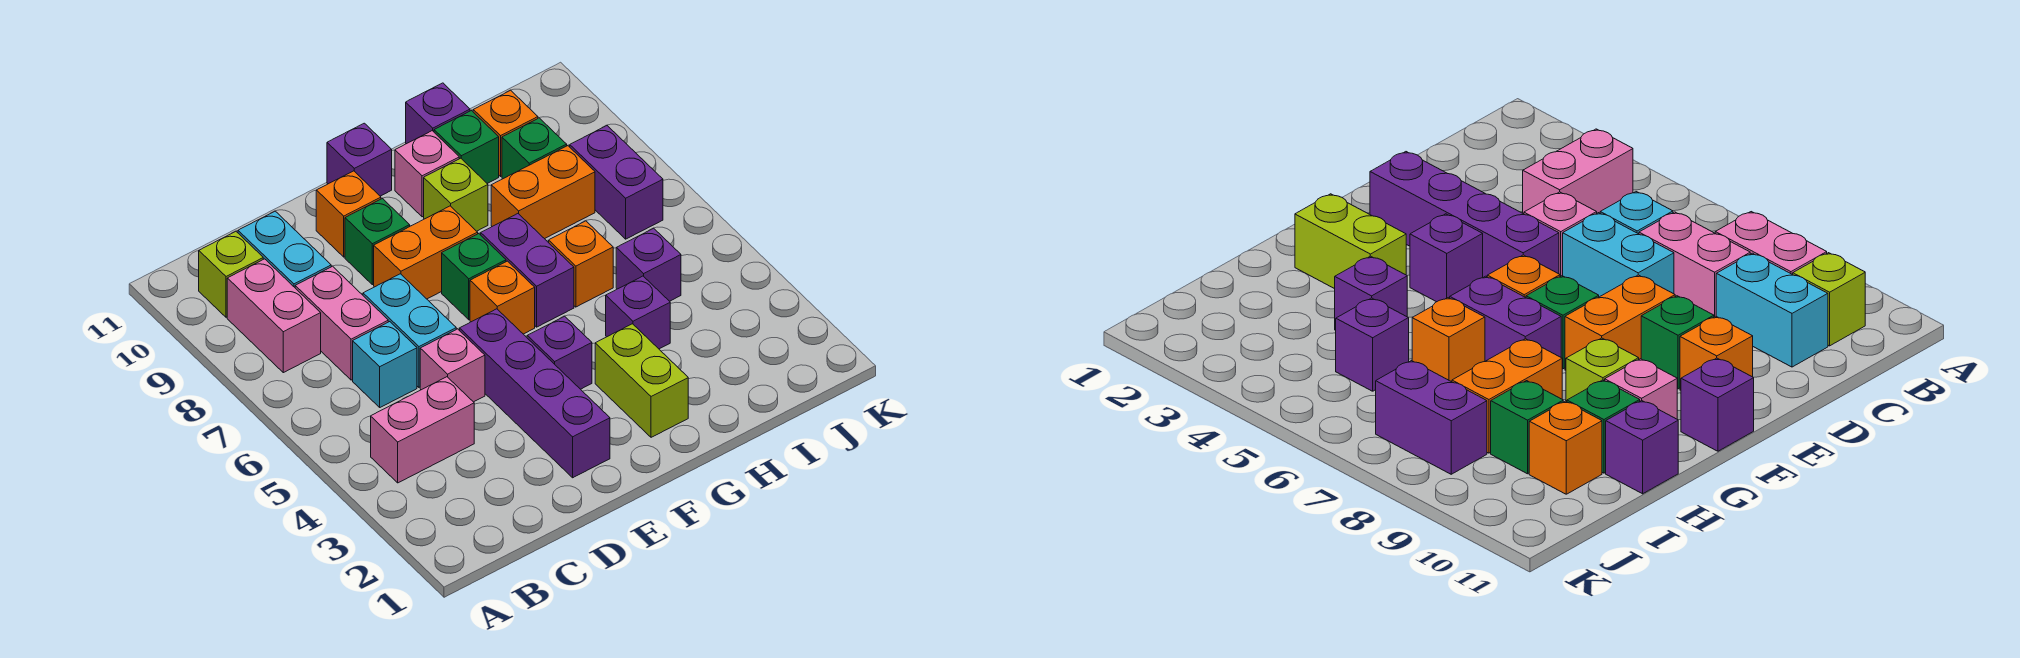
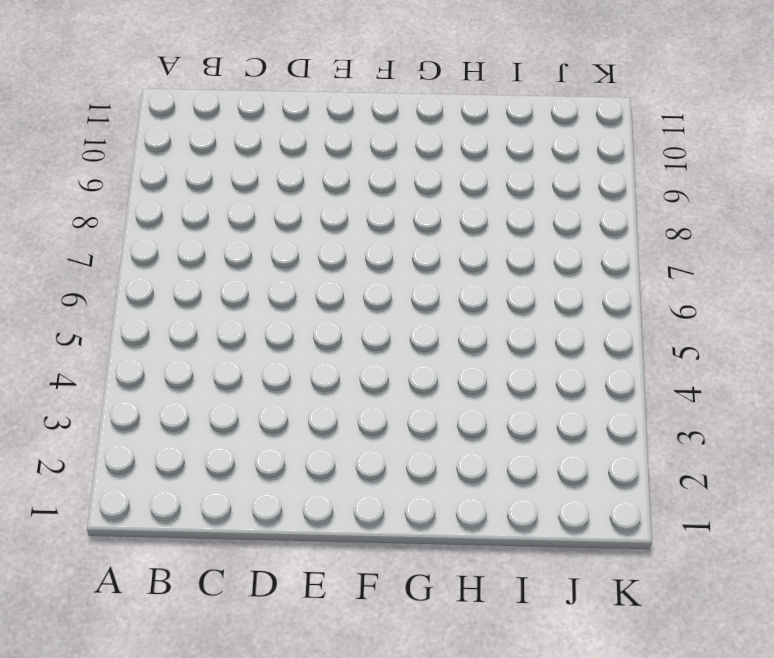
none -> pink brick B4:C4 level 1
none -> pink brick B8:B9 level 1
none -> lime brick B10 level 1

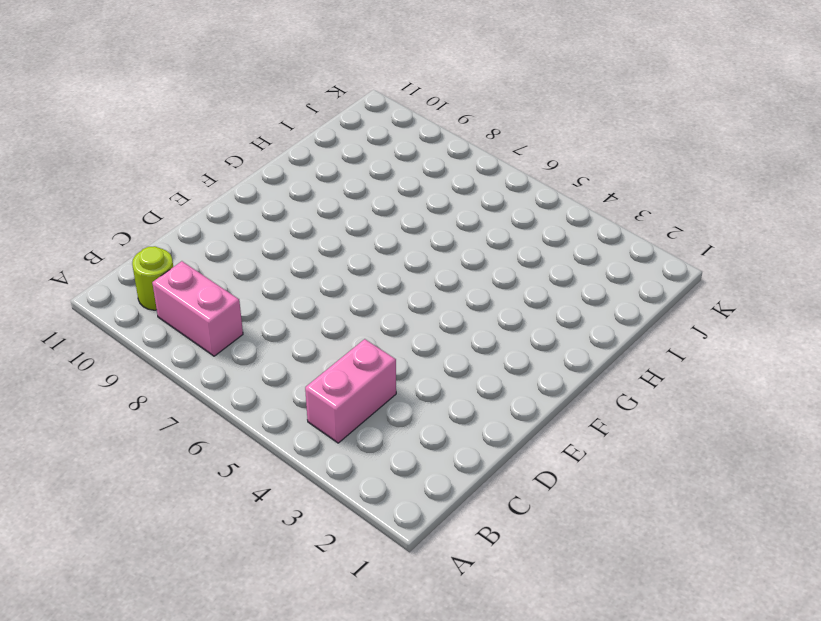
lime round brick B10 level 1 -> lime brick B10 level 1
none -> cyan brick C6 level 1
none -> pink brick C7:C8 level 1
none -> cyan brick C9:C10 level 1

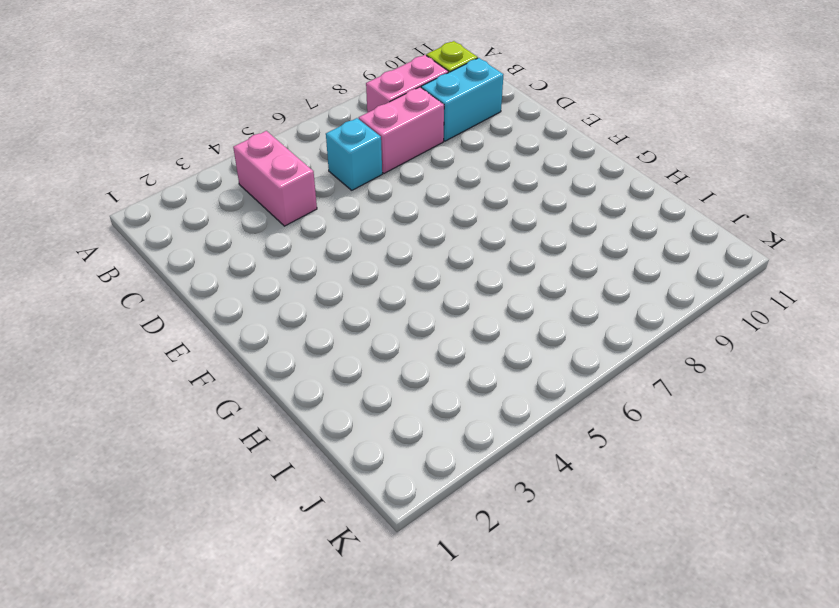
none -> pink brick D5 level 1
none -> cyan brick D6:D7 level 1
none -> purple brick E2:E5 level 1

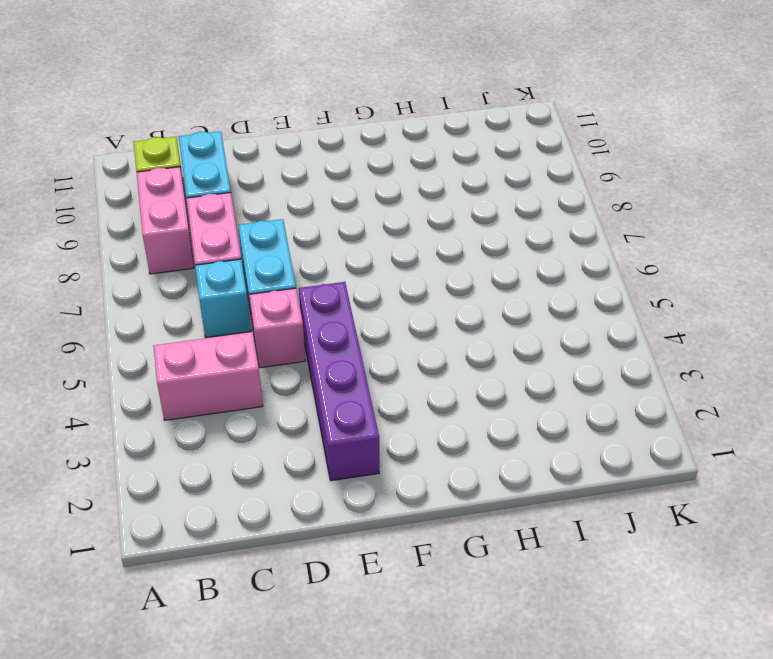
none -> orange brick E8:F8 level 1
none -> green brick E9 level 1
none -> orange brick E10 level 1

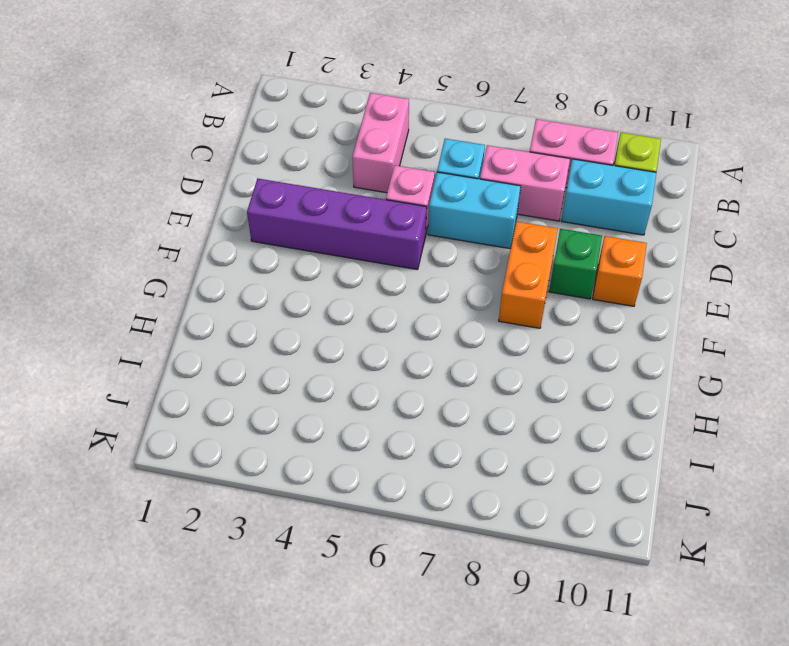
none -> purple brick F4 level 1
none -> orange brick F6 level 1
none -> green brick F7 level 1

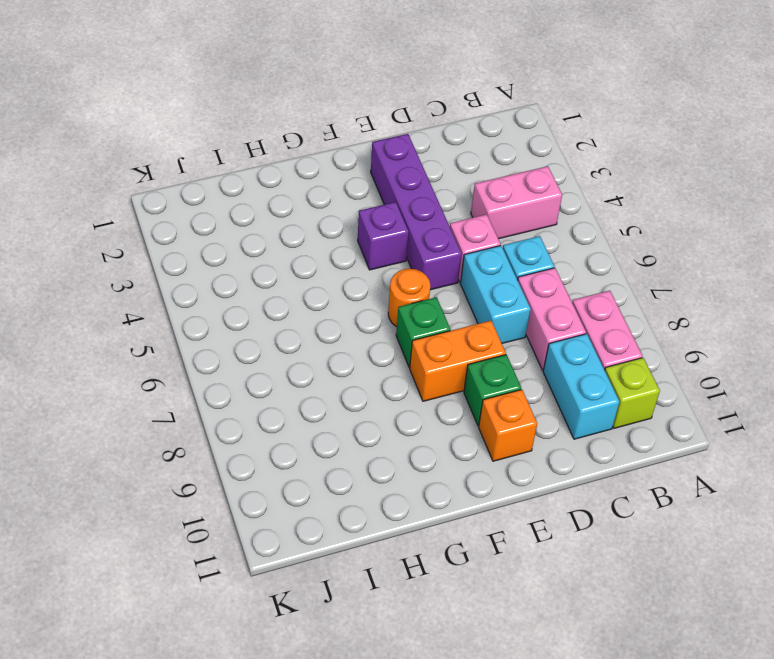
orange round brick F6 level 1 -> orange brick F6 level 1
none -> purple brick F11 level 1
none -> lime brick G2:G3 level 1
none -> purple brick G6:G7 level 1

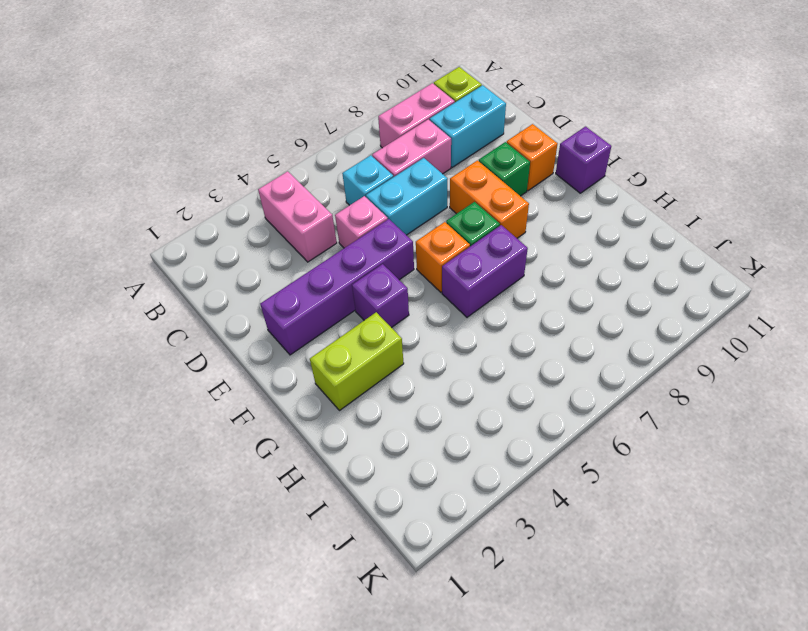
none -> lime brick G9 level 1
none -> pink brick G10 level 1
none -> purple brick H4 level 1

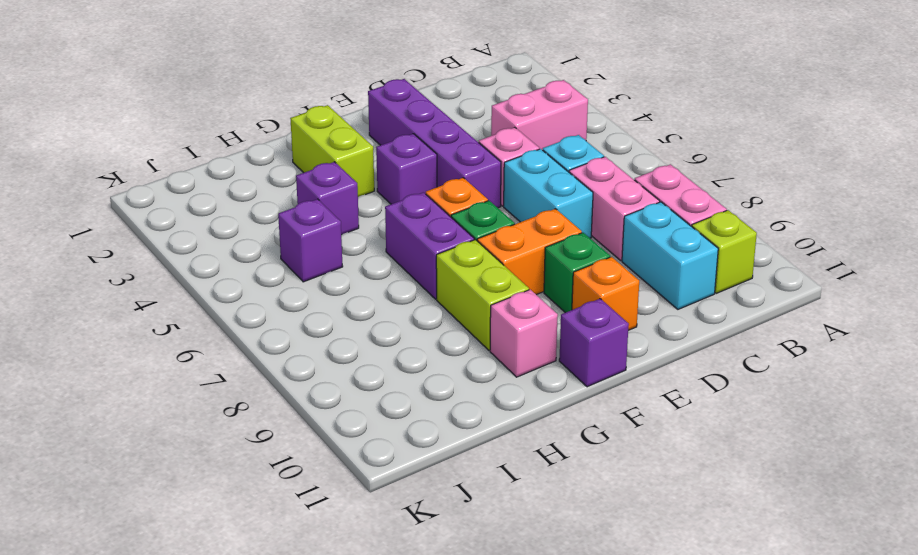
lime brick G8:G9 level 1 -> lime brick G9 level 1
none -> orange brick H6 level 1
none -> orange brick H8:I8 level 1
none -> green brick H10 level 1

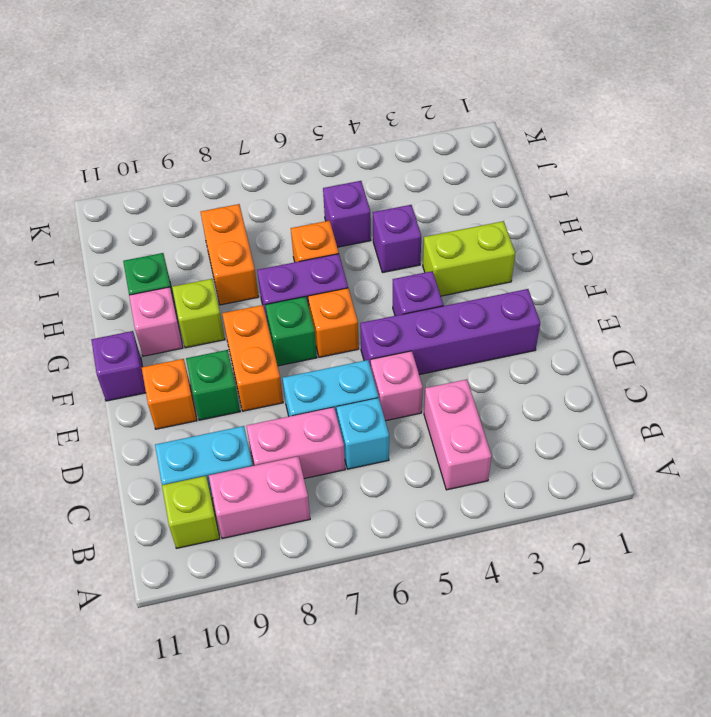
none -> purple brick H11 level 1
none -> green brick I9 level 1
none -> orange brick I10 level 1

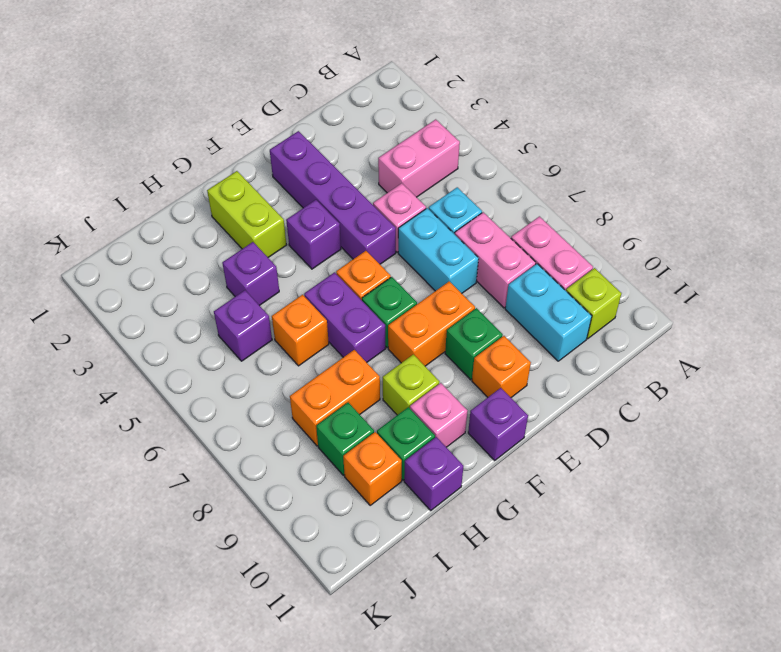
none -> purple brick J7:J8 level 1

